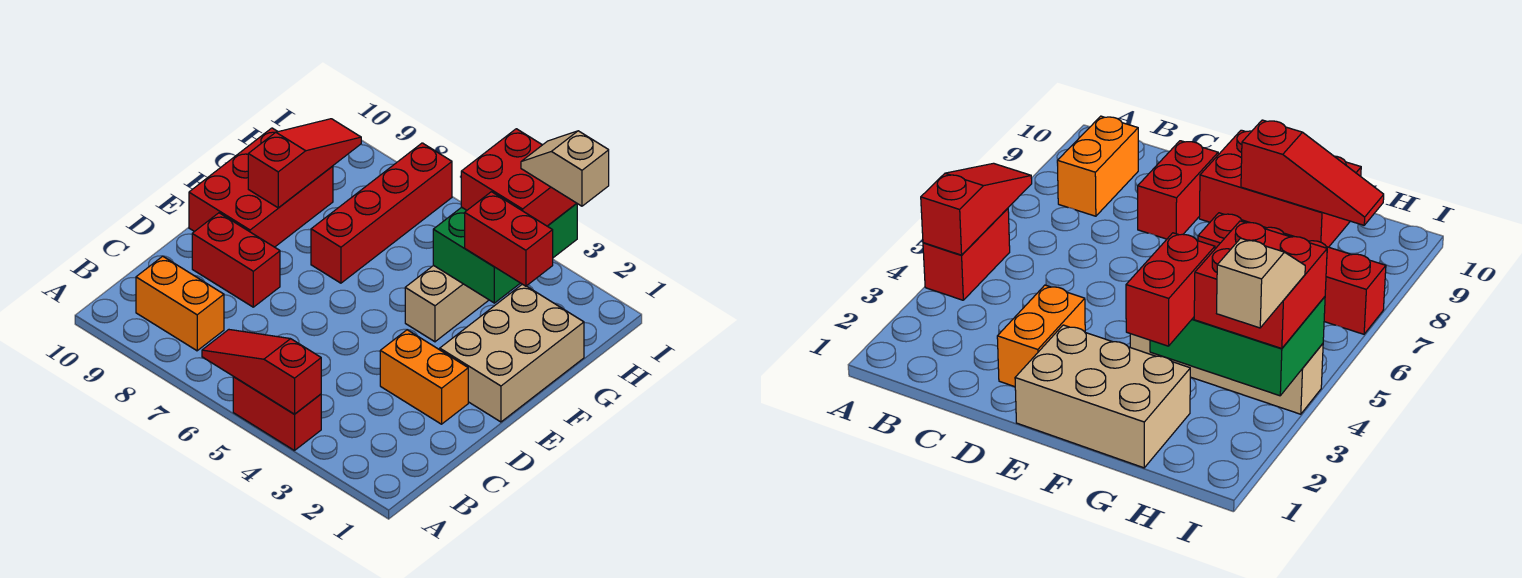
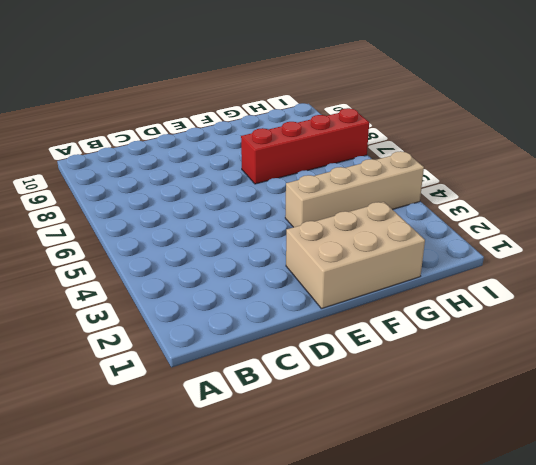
none -> red brick A4:A5 level 1
none -> orange brick B8:B9 level 1
none -> orange brick D2:D3 level 1

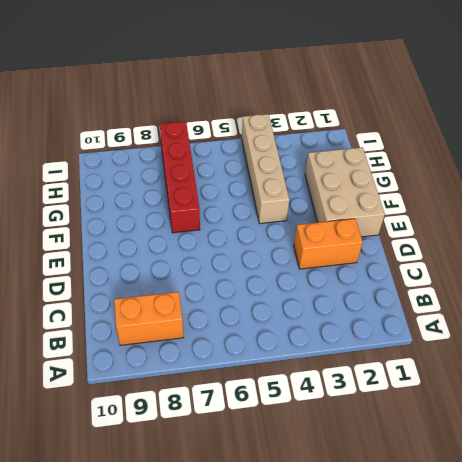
none -> red brick A4:A5 level 1
none -> red brick D8:D9 level 1
none -> red brick E9:G10 level 1

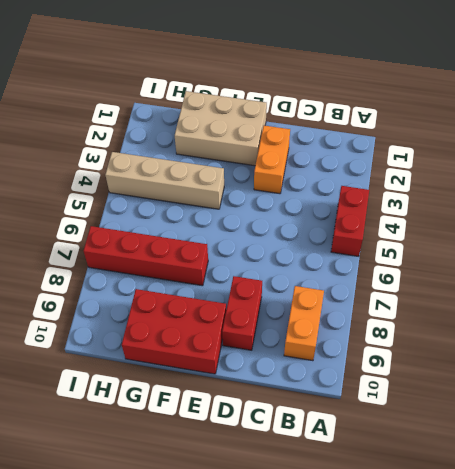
none -> red slope A4:A6 level 2 top 4
none -> red slope F9:H9 level 2 top F
none -> green brick G3:I4 level 2

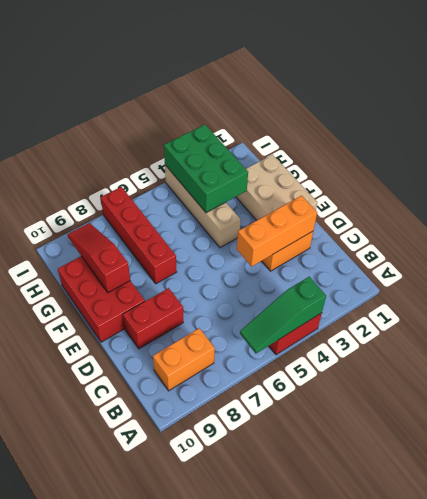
green slope A4:A6 level 2 top 4 -> red slope A4:A6 level 2 top 4
orange brick D2:D4 level 2 -> none
none -> red brick G2:G3 level 3
none -> red brick H3:I4 level 3
none -> tan slope I2:I3 level 4 top 2

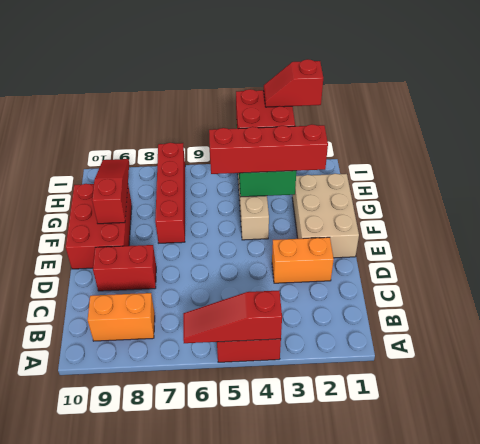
red brick G2:G5 level 3 -> red brick G2:G3 level 3
red slope I2:I3 level 4 top 2 -> tan slope I2:I3 level 4 top 2

